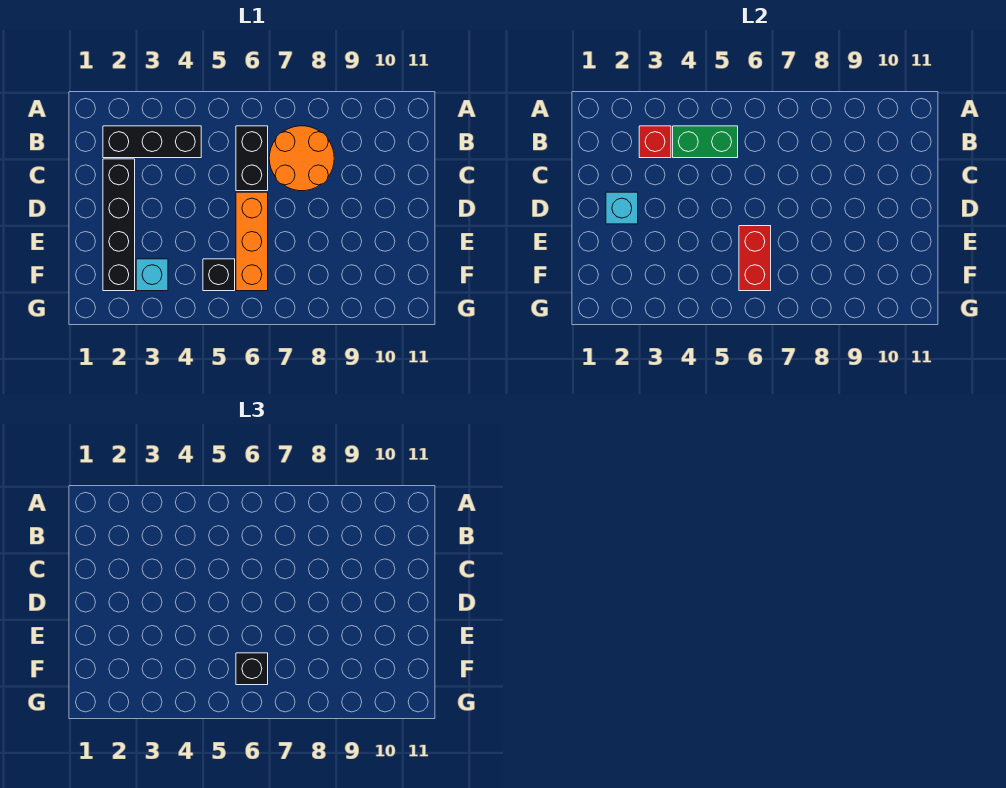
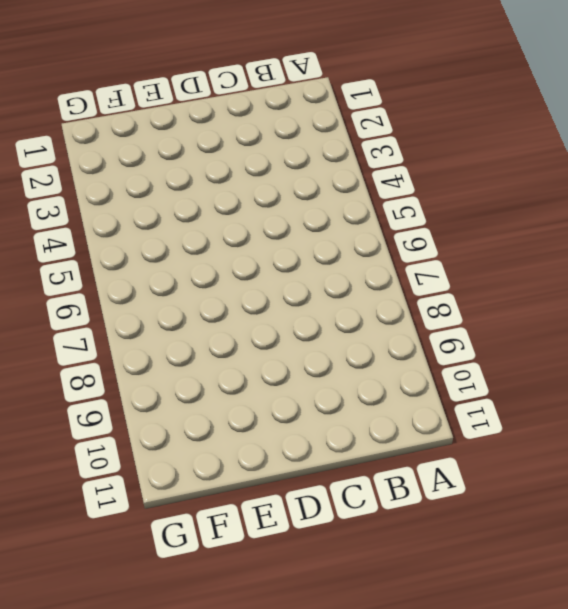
none -> black brick B2:B4 level 1
none -> black brick B6:C6 level 1
none -> orange round brick B7:C8 level 1

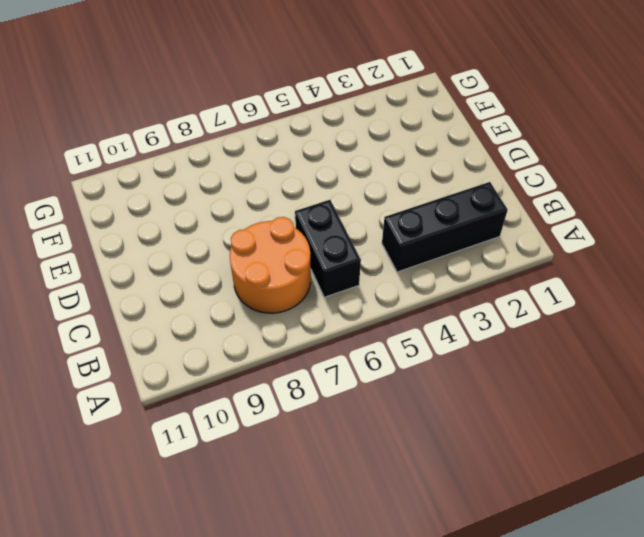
none -> black brick C2:F2 level 1
none -> orange brick D6:F6 level 1
none -> cyan brick F3 level 1

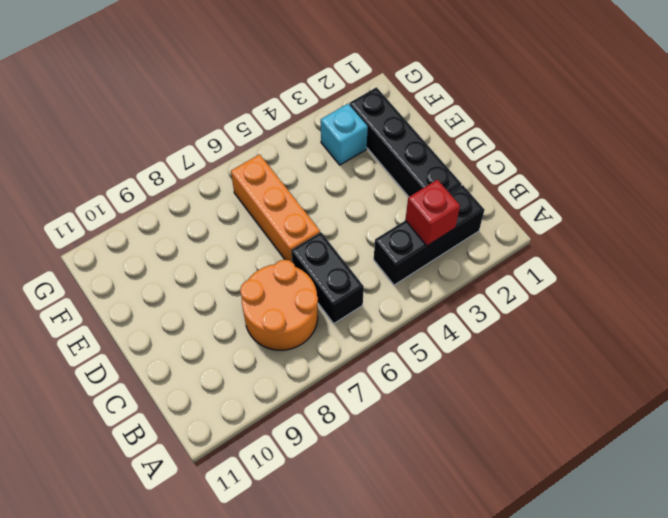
none -> black brick F5 level 1
none -> green brick B4:B5 level 2
none -> cyan brick D2 level 2

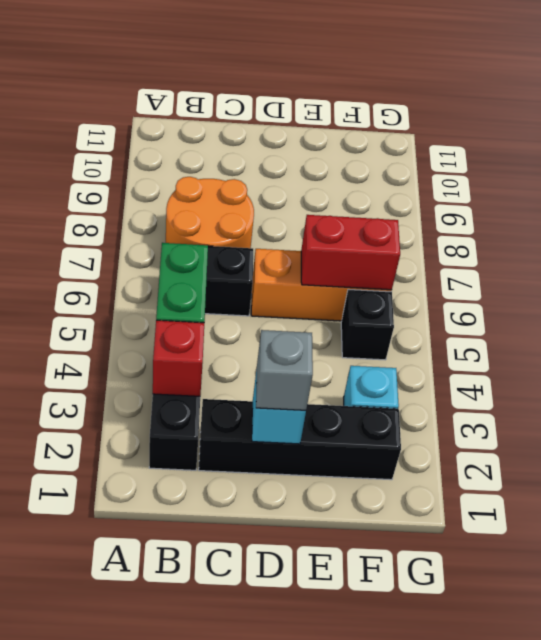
grey brick D2 level 3 -> none
none -> black brick F6 level 3

